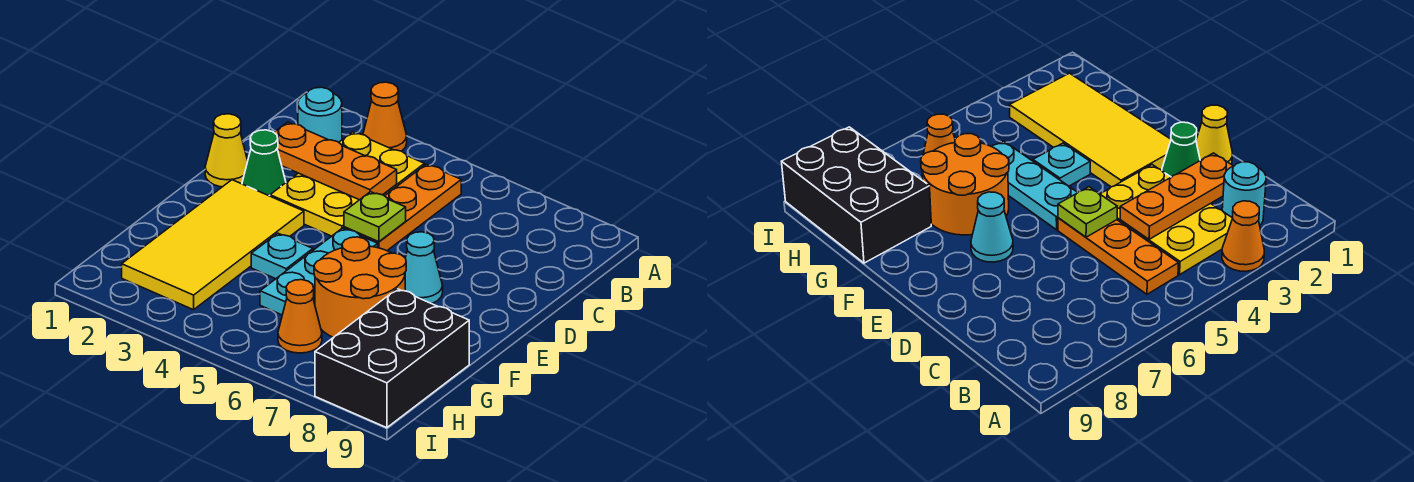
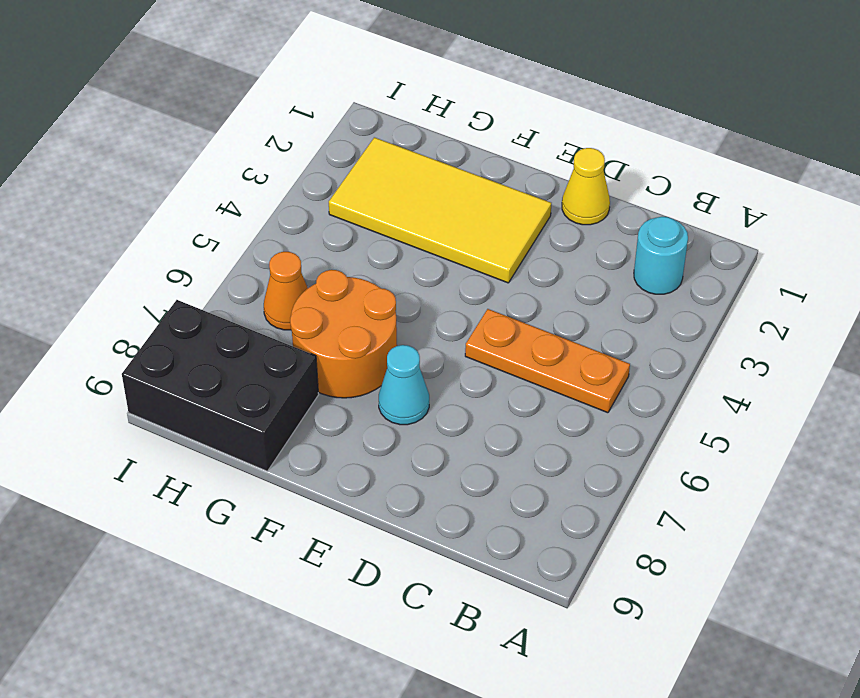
none -> orange cone A3 level 1
none -> yellow plate B3:D4 level 1
none -> green cone D2 level 1

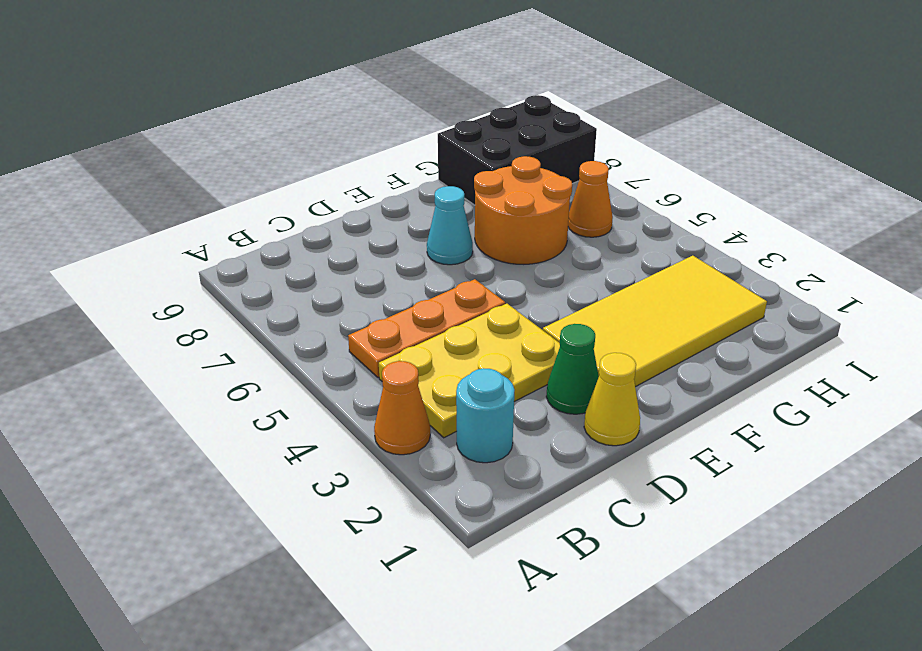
none -> cyan plate E5:G5 level 1
none -> cyan plate F4 level 1
none -> orange plate C2:C4 level 2

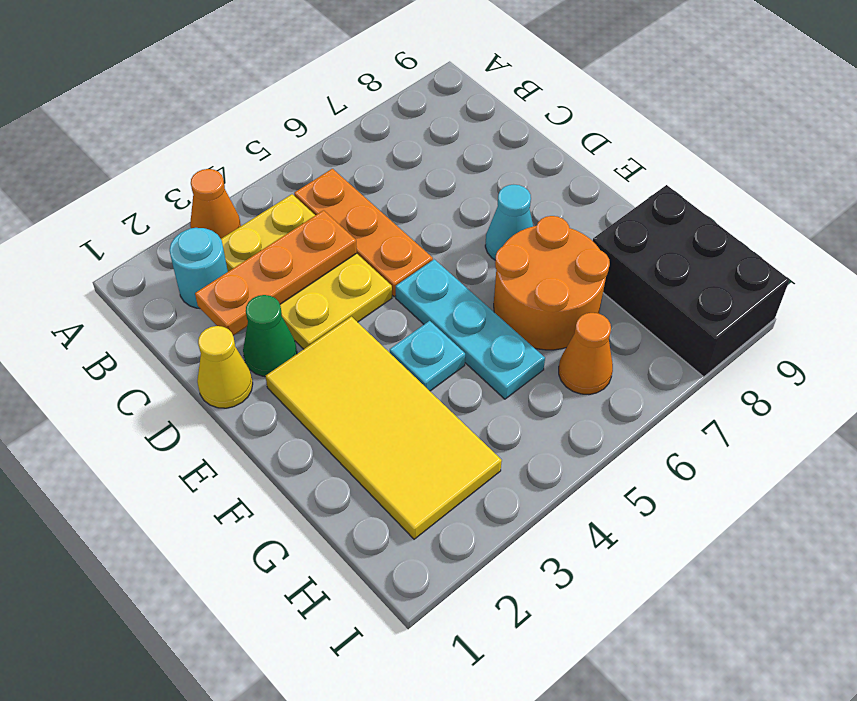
none -> lime plate D5 level 2

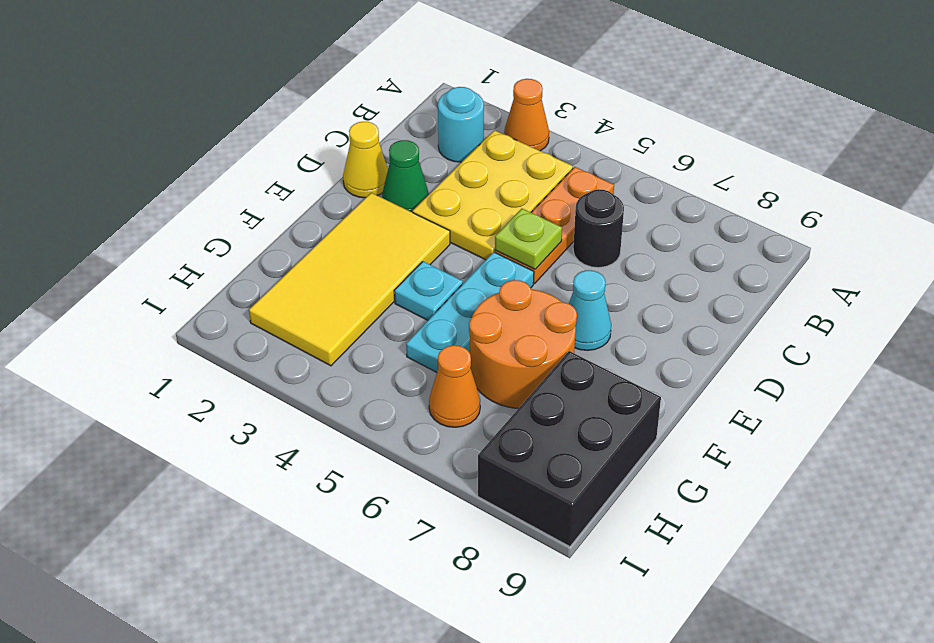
black round brick C6 level 1 -> none
none -> orange plate C2:C4 level 2

